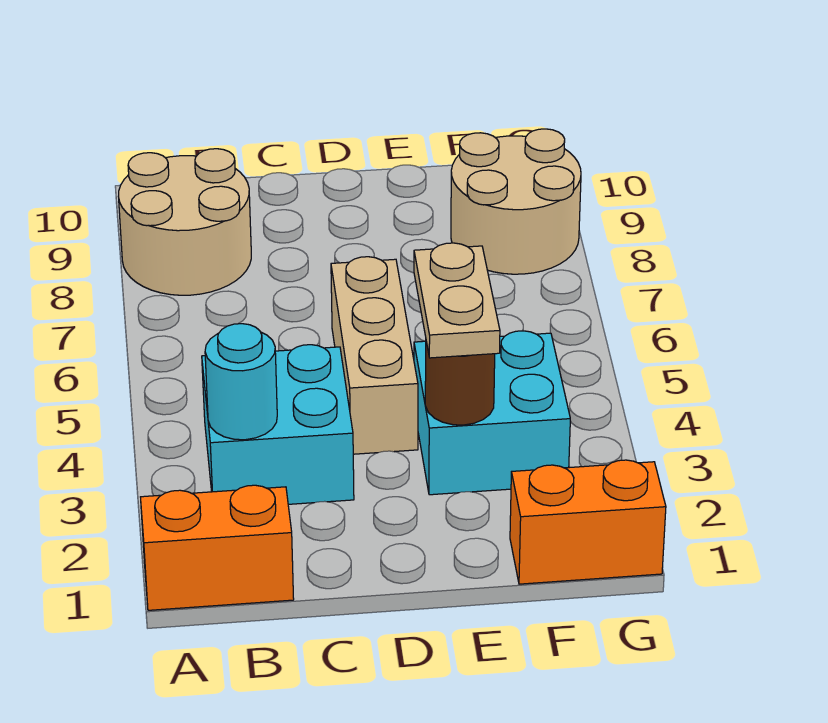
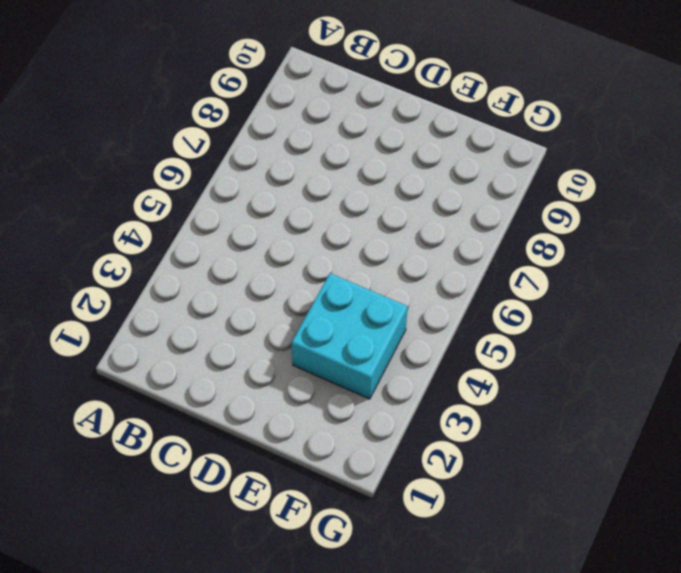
none -> orange brick A1:B1 level 1
none -> tan round brick A8:B9 level 1

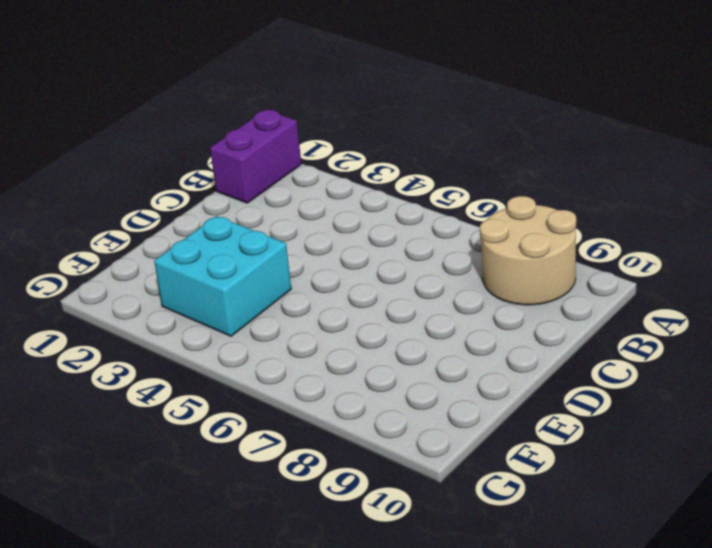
purple brick A1:B1 level 1 -> orange brick A1:B1 level 1
none -> cyan brick B3:C4 level 1
none -> tan brick D4:D6 level 1

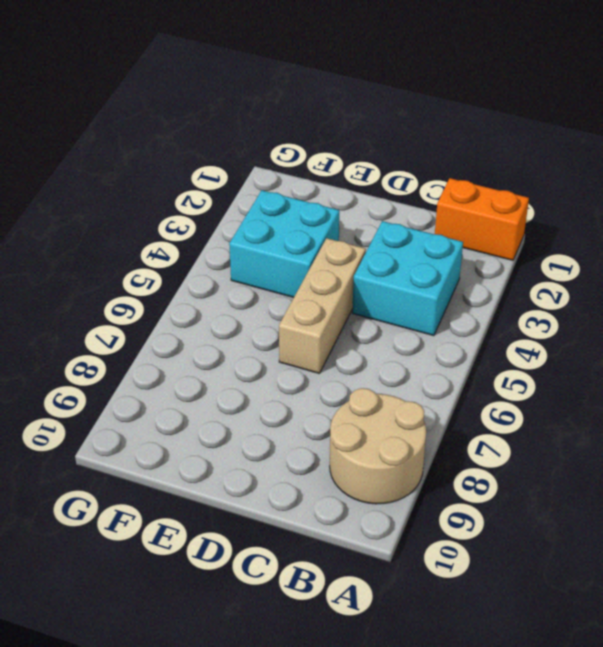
none -> orange brick F1:G1 level 1
none -> tan round brick F8:G9 level 1

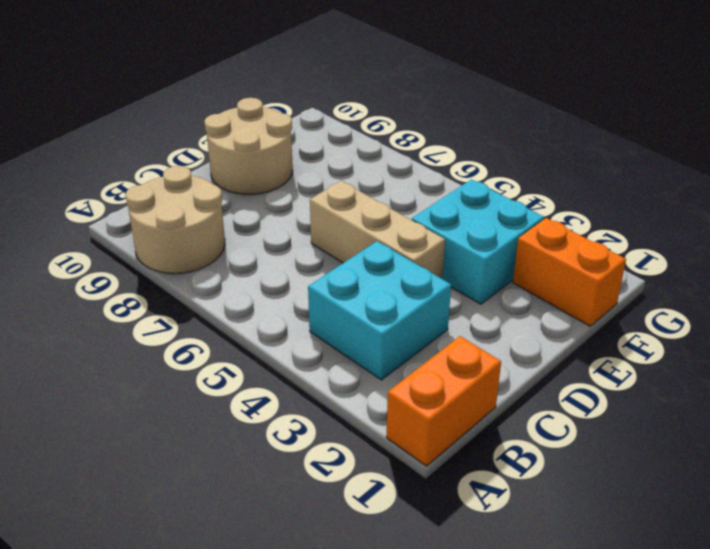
tan round brick D9:E10 level 1 -> tan round brick F8:G9 level 1
orange brick F1:F2 level 1 -> orange brick F1:G1 level 1
none -> cyan round brick B3 level 2
none -> brown round brick E3 level 2

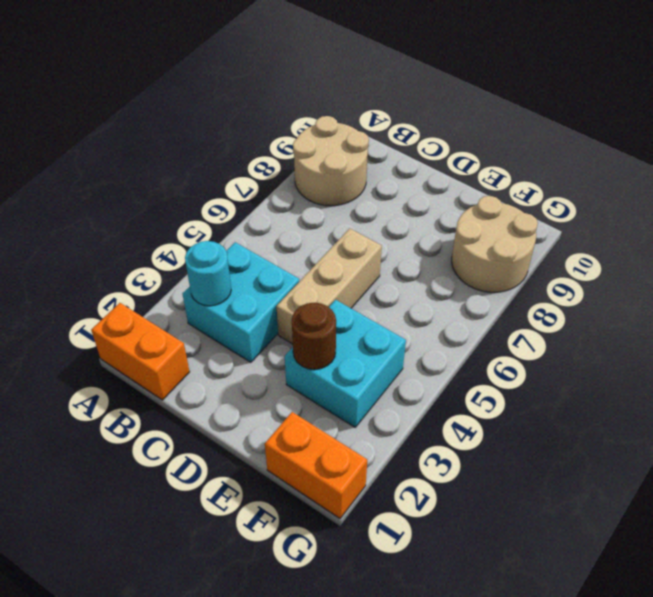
none -> tan plate E3:E4 level 3

